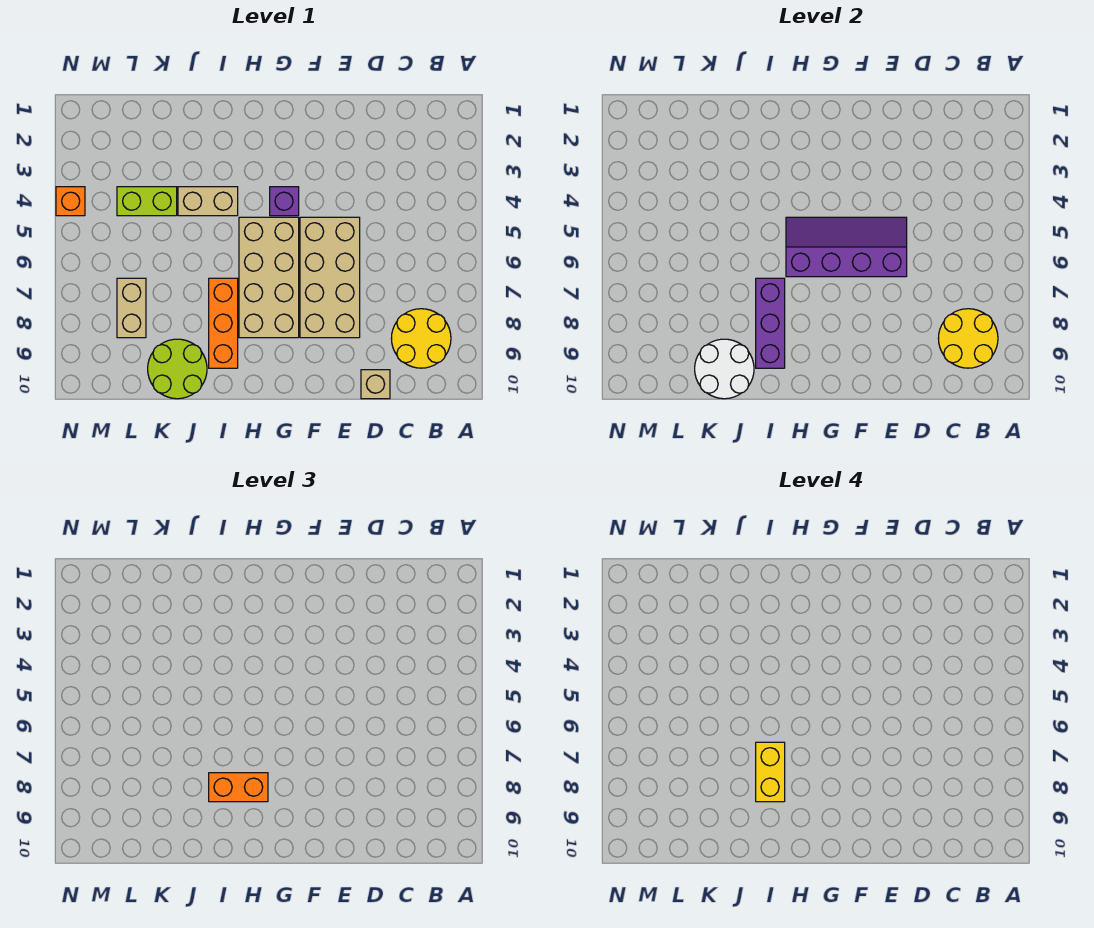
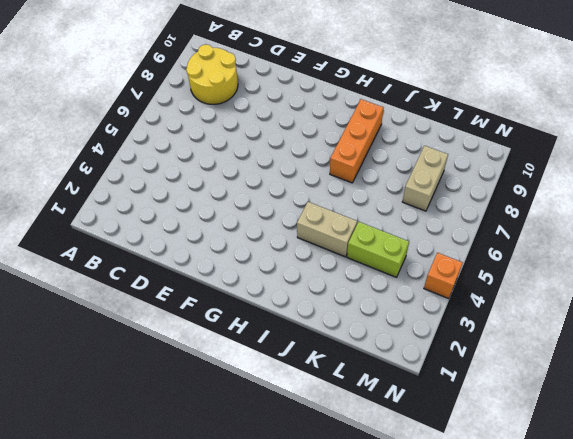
none -> tan brick D10 level 1
none -> tan brick E5:F8 level 1
none -> purple brick G4 level 1

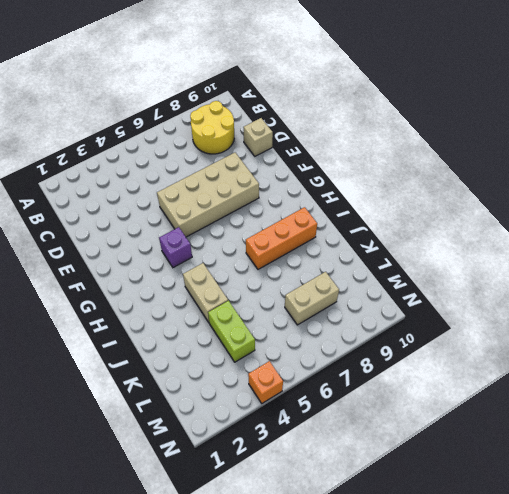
none -> tan brick G5:H8 level 1
none -> lime round brick J9:K10 level 1
none -> yellow round brick B8:C9 level 2

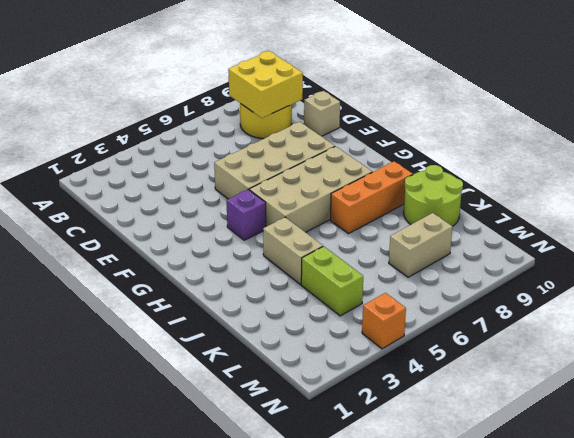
yellow brick B8:C9 level 2 -> yellow round brick B8:C9 level 2
none -> purple slope E5:H6 level 2 top 6
none -> purple brick I7:I9 level 2
none -> white round brick J9:K10 level 2

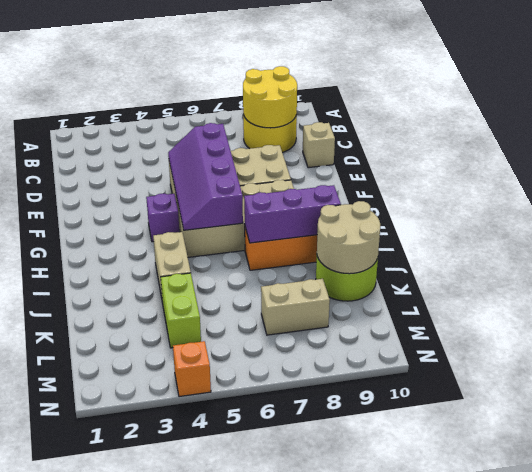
tan round brick J9:K10 level 2 -> white round brick J9:K10 level 2
none -> orange brick H8:I8 level 3
none -> yellow brick I7:I8 level 4

